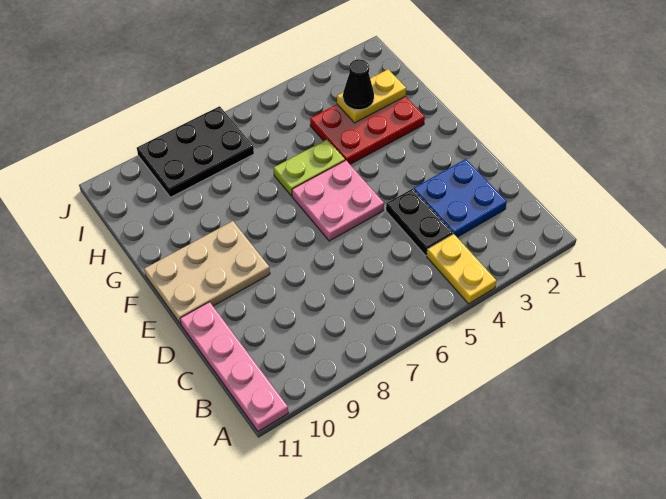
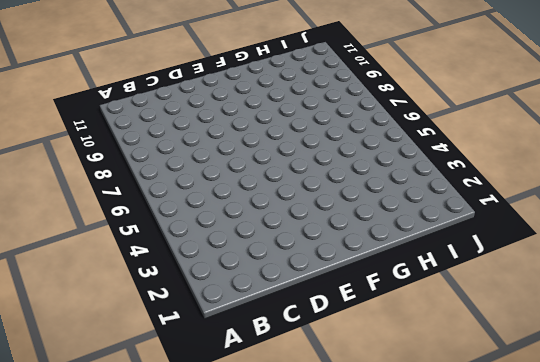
none -> yellow plate A4:B4 level 1
none -> pink plate A11:D11 level 1

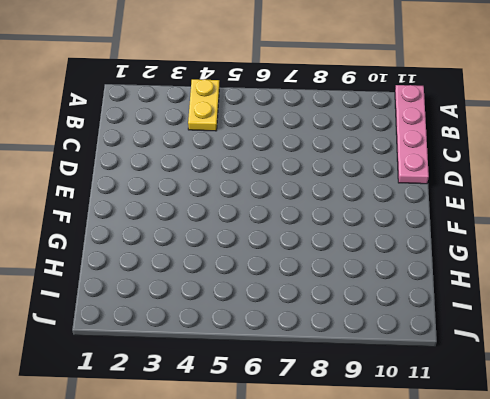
none -> blue plate C2:D3 level 1
none -> black plate C4:D4 level 1

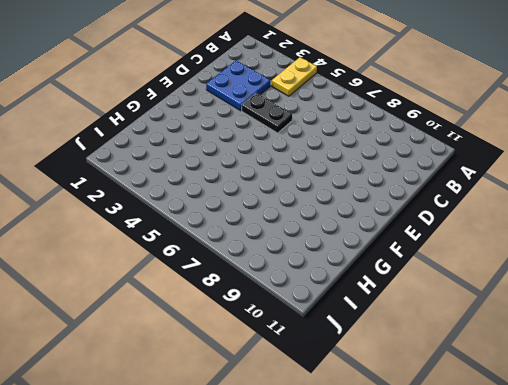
black plate D4:D5 level 1 -> black plate C4:D4 level 1
none -> pink plate A11:D11 level 1
none -> pink plate E5:F6 level 1

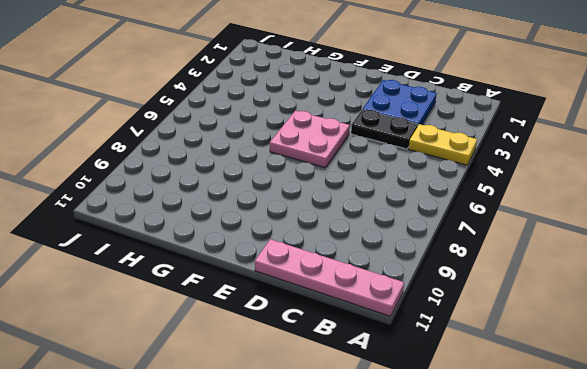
none -> tan plate E9:F11 level 1
none -> red plate G2:H4 level 1

